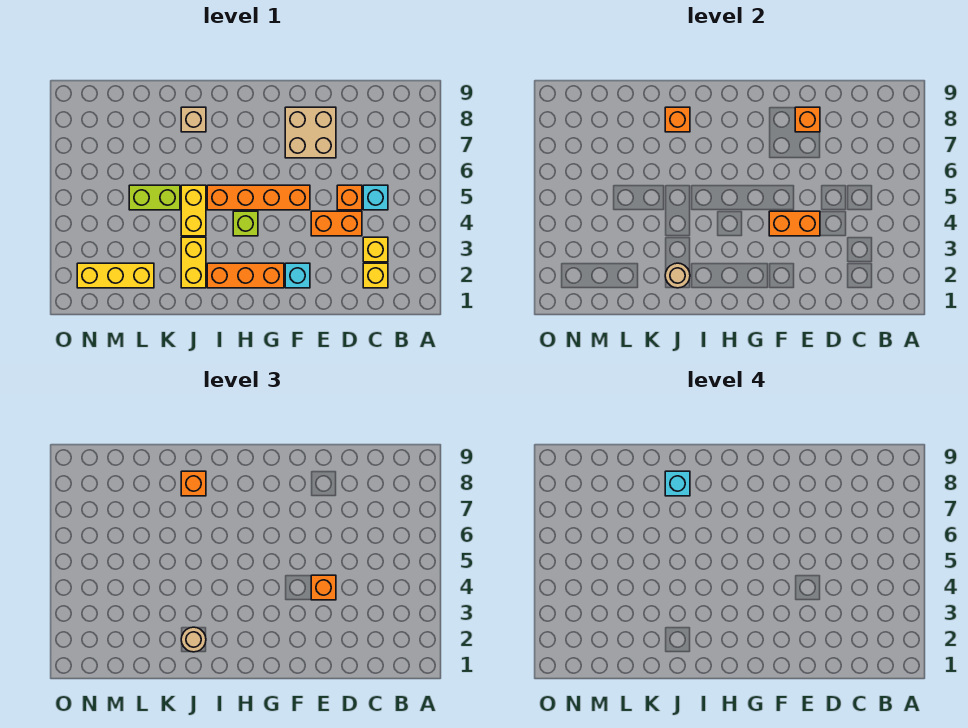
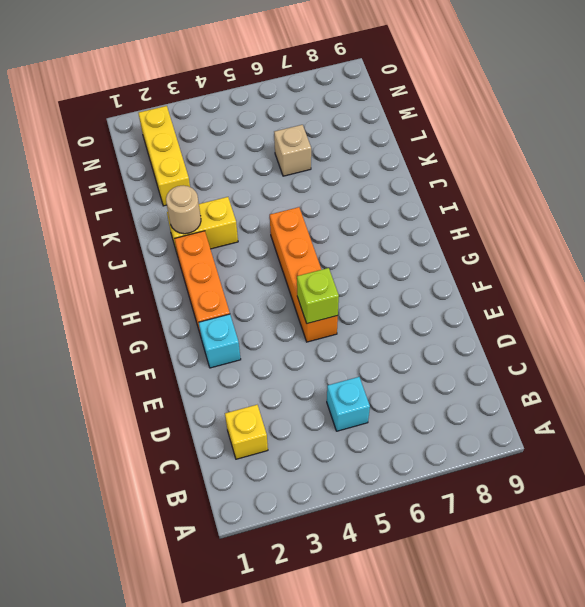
lime brick F5 level 2 -> lime brick H4 level 1
tan brick L6 level 1 -> tan brick J8 level 1
none -> yellow brick C3 level 1
none -> orange brick D4:E4 level 1
none -> orange brick D5 level 1

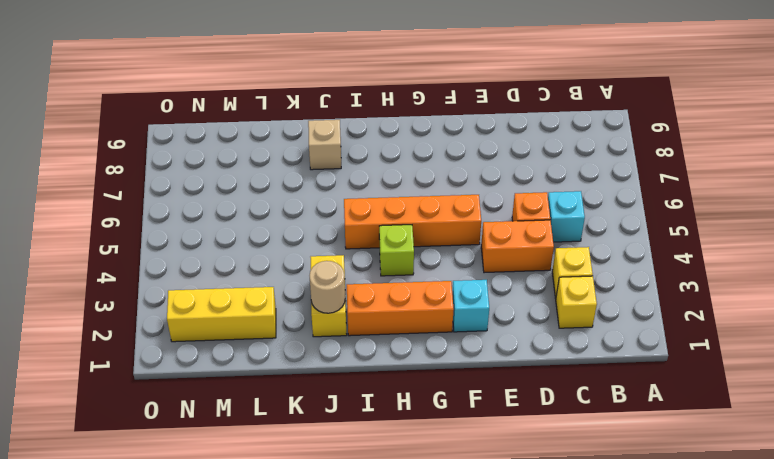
none -> tan brick E7:F8 level 1
none -> yellow brick J4:J5 level 1
none -> lime brick K5:L5 level 1

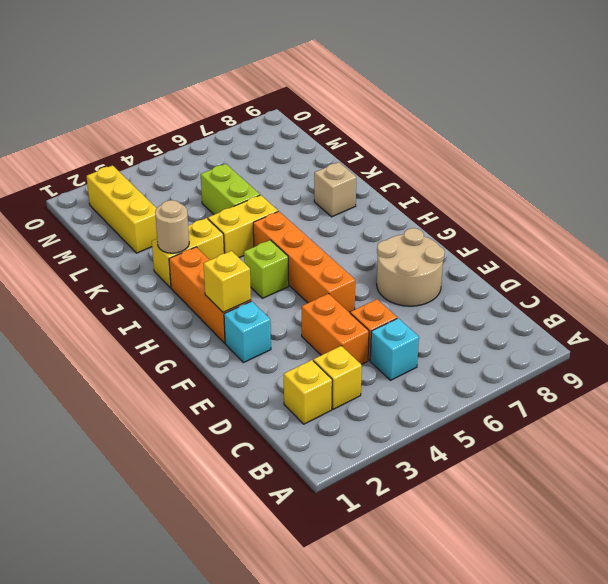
tan round brick E7:F8 level 1 -> tan brick E7:F8 level 1
yellow brick G2 level 2 -> none
none -> orange brick E4:F4 level 2
none -> orange brick E8 level 2
none -> orange brick J8 level 2

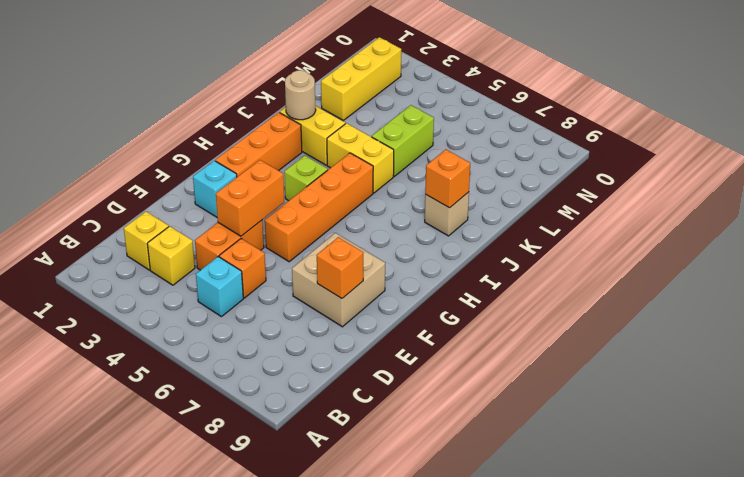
none -> orange brick E4 level 3
none -> tan round brick J2 level 3
none -> orange brick J8 level 3

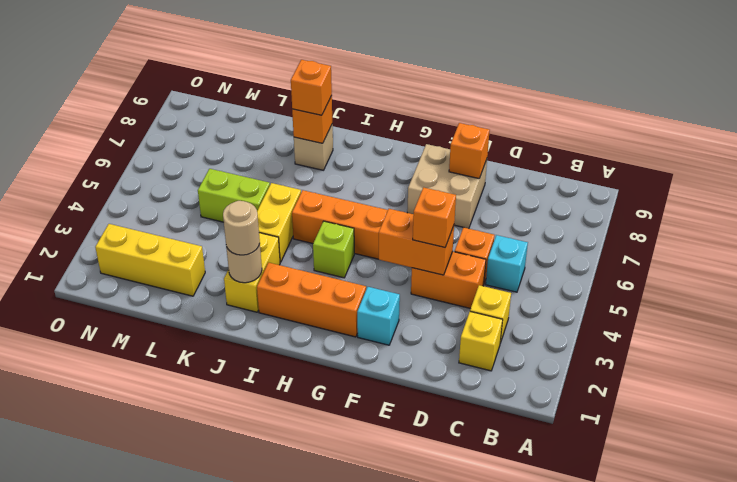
none -> cyan brick J8 level 4

